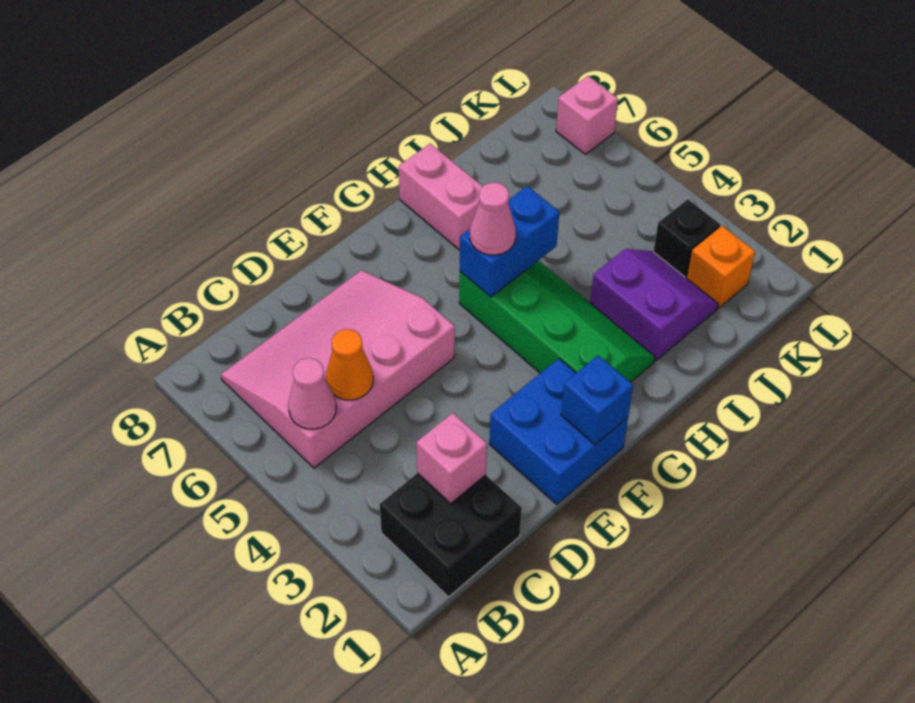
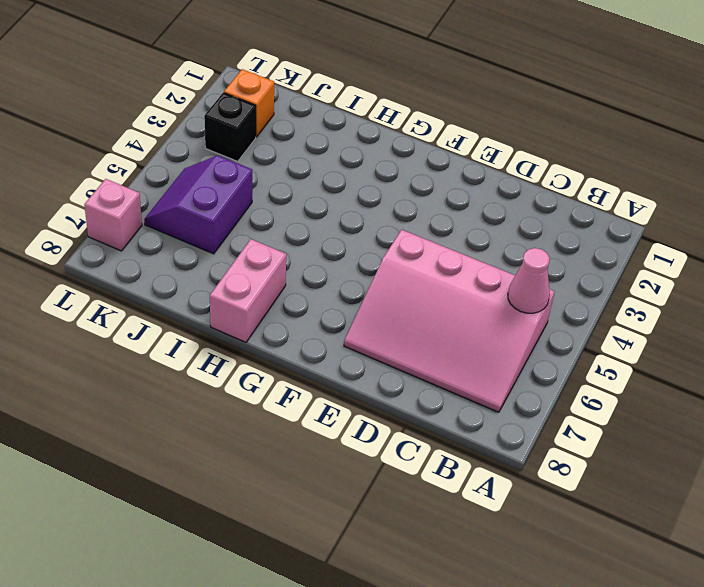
purple slope J5:K6 level 1 top J -> purple slope I2:J3 level 1 top I
none -> black brick B1:C2 level 1
none -> blue brick E1:F2 level 1
none -> green slope G2:H5 level 1 top G

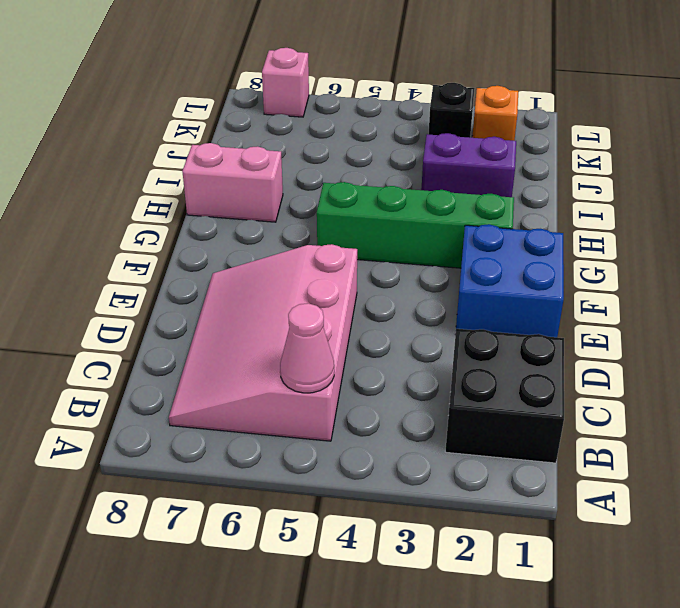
none -> pink brick C2 level 2
none -> orange cone C5 level 2
none -> blue brick F1 level 2

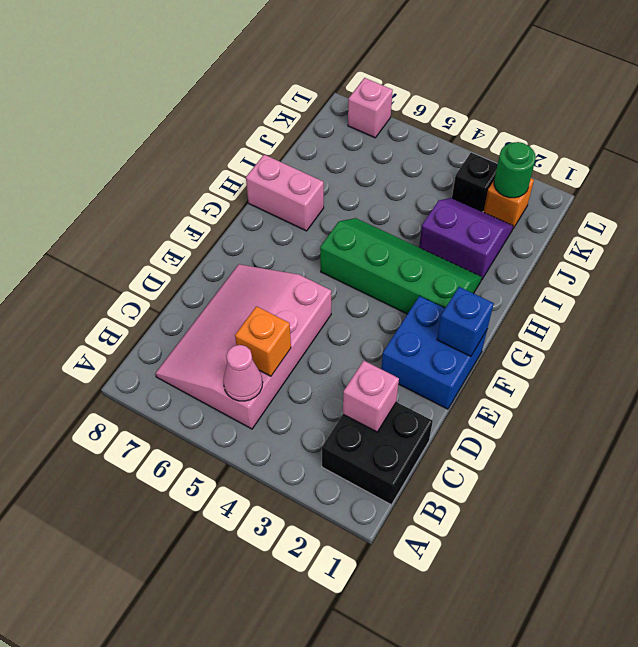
orange brick C5 level 2 -> orange cone C5 level 2
green round brick K2 level 2 -> none
none -> blue brick G5:H5 level 2
none -> pink cone G5 level 3

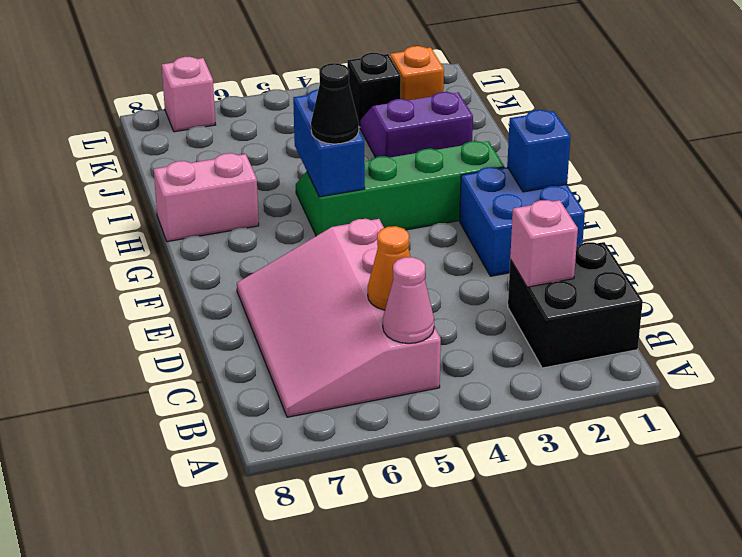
black cone G5 level 3 -> pink cone G5 level 3

